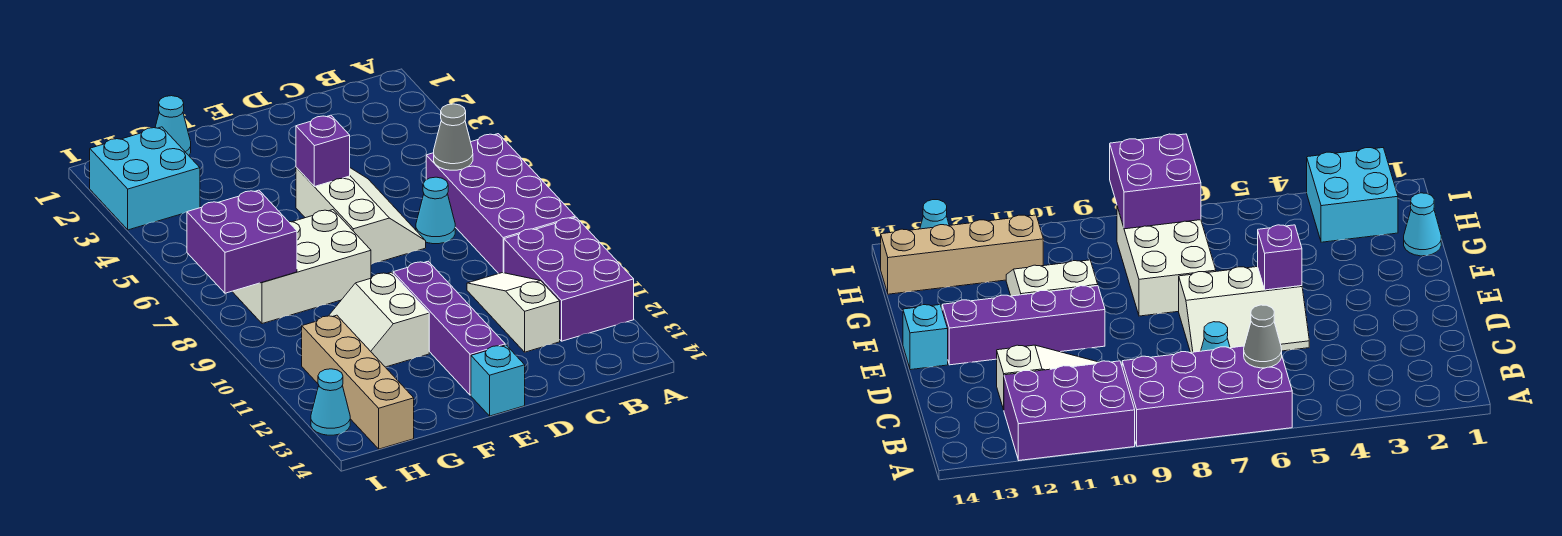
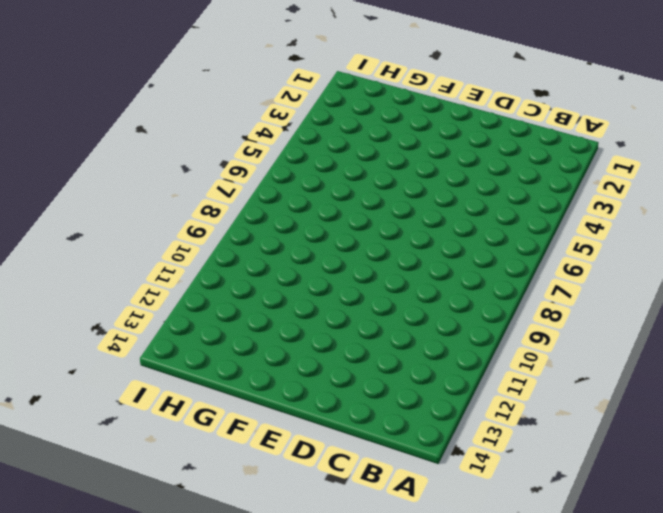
none -> purple brick A6:B9 level 1
none -> purple brick A10:B12 level 1
none -> cyan cone C7 level 1

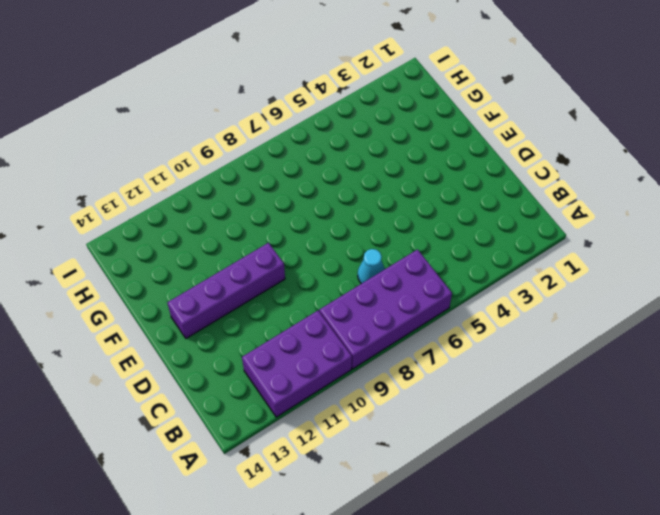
none -> white slope C10:C12 level 1 top 12
none -> white slope D5:E7 level 1 top E
none -> cyan brick E14 level 1

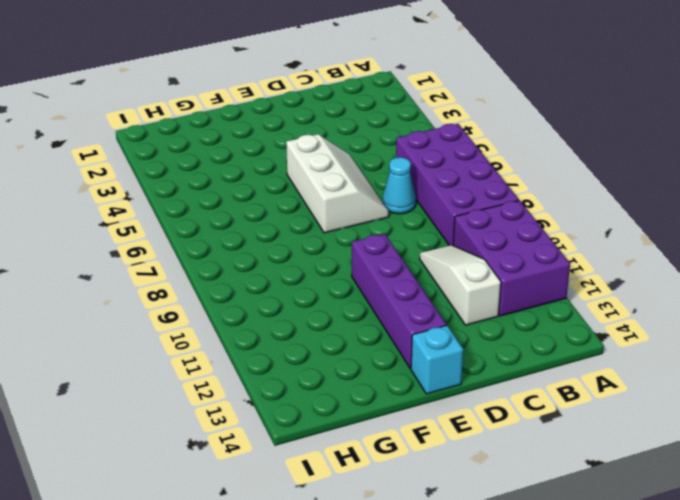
none -> white brick F7:H8 level 1
none -> white slope F10:G11 level 1 top F
none -> cyan cone G1 level 1

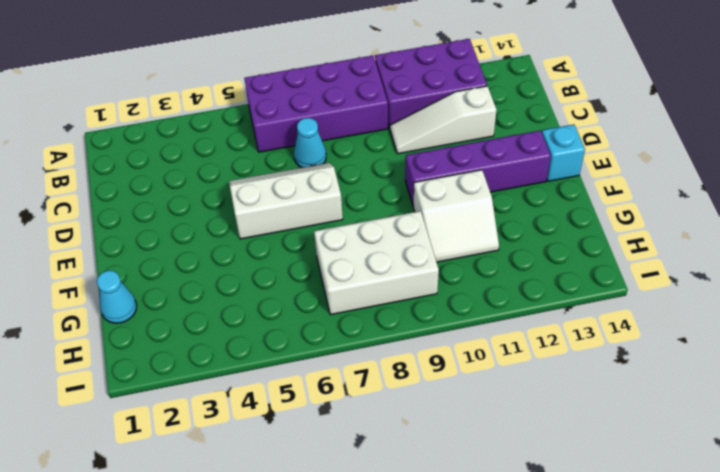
white brick G7:H9 level 1 -> white brick F7:H8 level 1
none -> cyan brick H2:I3 level 1
none -> tan brick H11:H14 level 1
none -> cyan cone I13 level 1

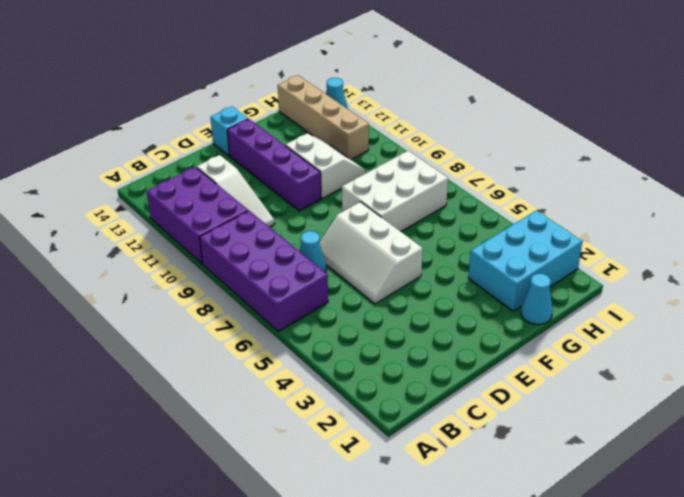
cyan brick G2:I3 level 1 -> cyan brick H2:I3 level 1
none -> grey cone B6 level 2
none -> purple brick E5 level 2
none -> purple brick H7:I8 level 2

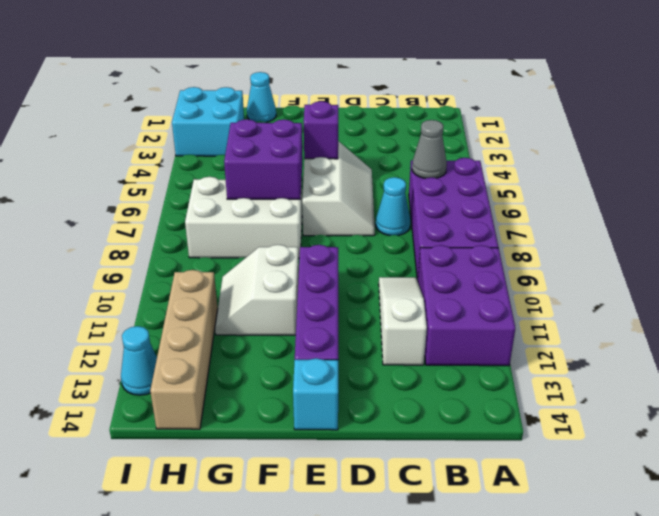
purple brick F6:G7 level 2 -> purple brick H7:I8 level 2

